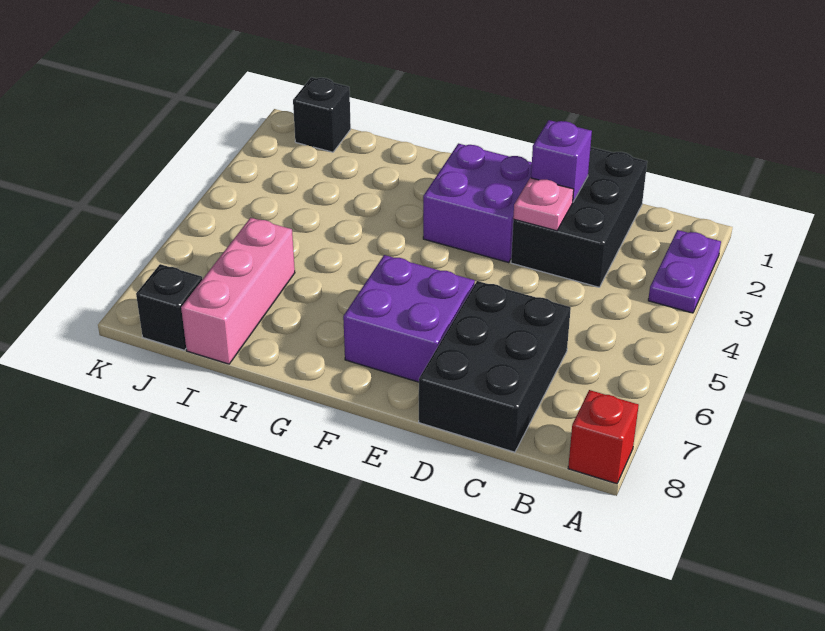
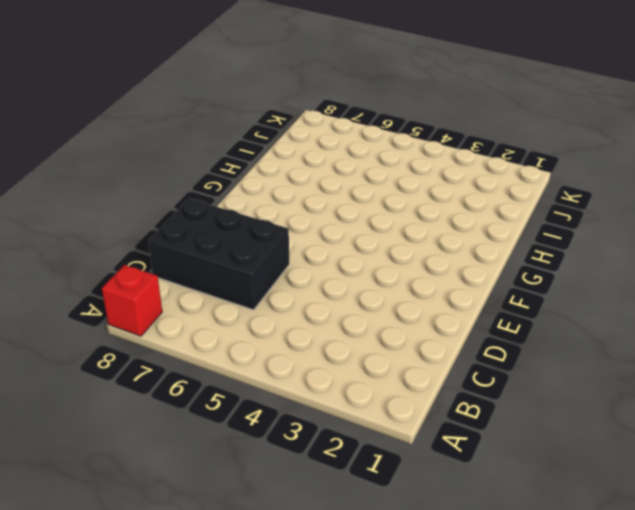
none -> purple plate A2:A3 level 1
none -> black brick C1:D3 level 1

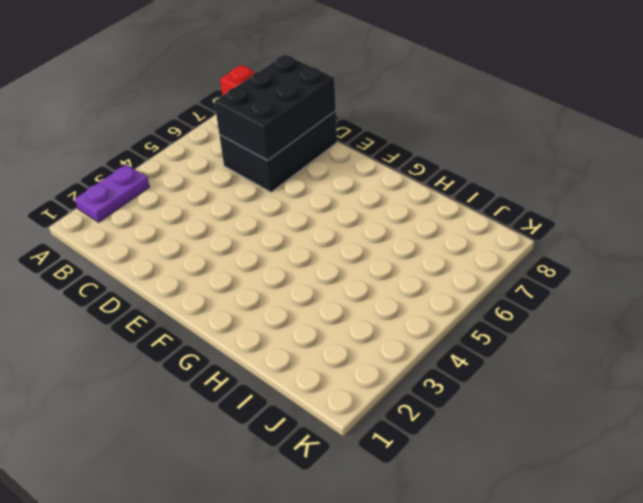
black brick C6:D8 level 2 -> black brick C1:D3 level 1
none -> purple brick E2:F3 level 1
none -> purple brick E6:F7 level 1

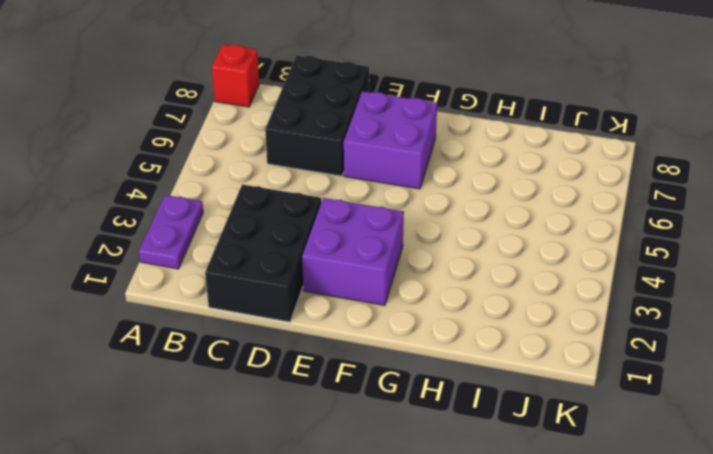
none -> pink brick I6:I8 level 1
none -> black brick J1 level 1

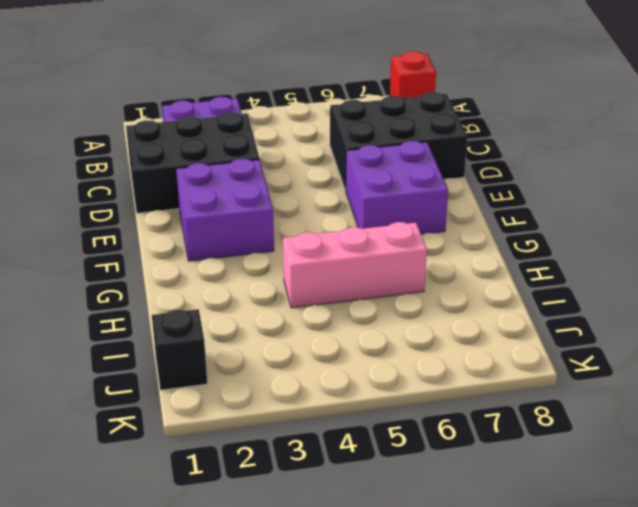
pink brick H4:H6 level 1 -> pink brick I6:I8 level 1
none -> black brick J8 level 1
none -> purple brick D2 level 2

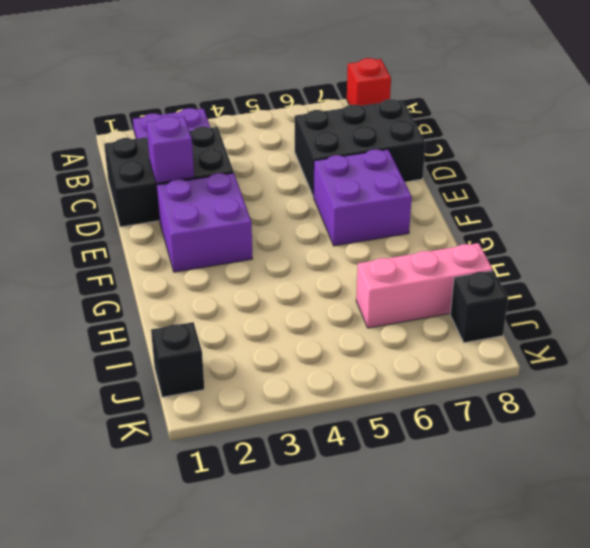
none -> pink plate D3 level 2

